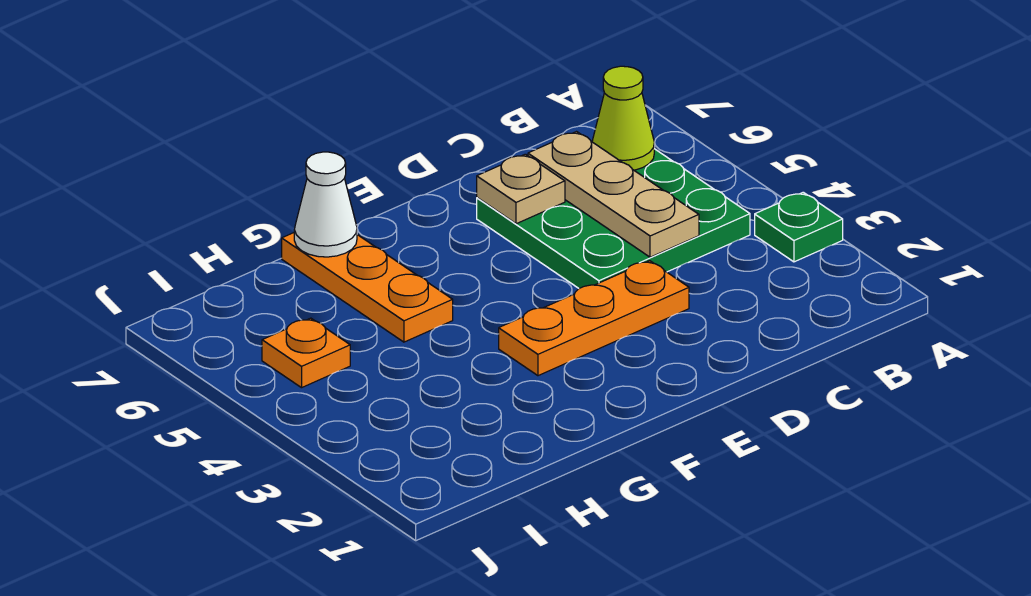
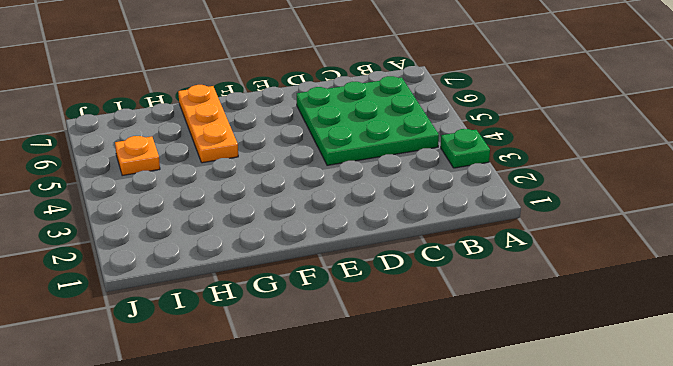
none -> orange plate D3:F3 level 1
none -> lime cone B6 level 2

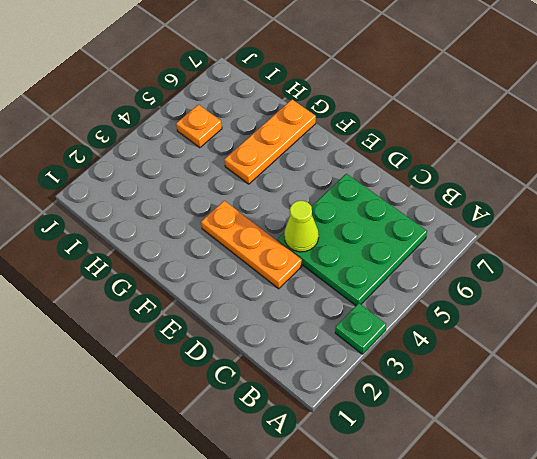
lime cone D4 level 2 -> lime cone B6 level 2
none -> tan plate C4:C6 level 2
none -> tan plate D6 level 2

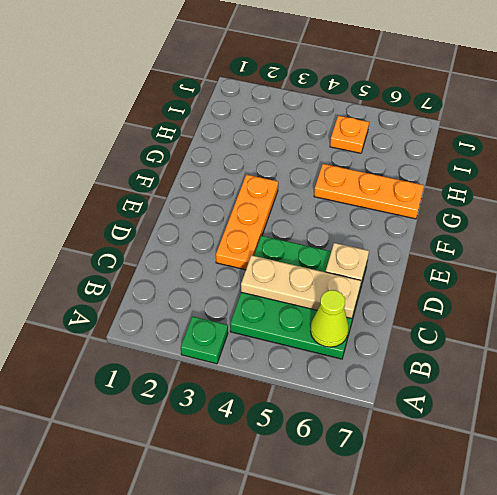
none -> white cone G7 level 2

